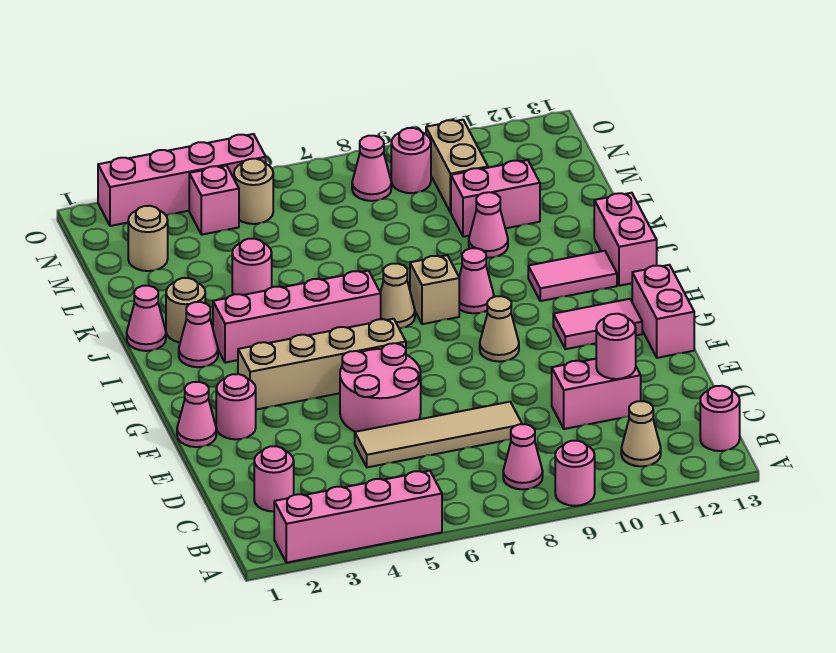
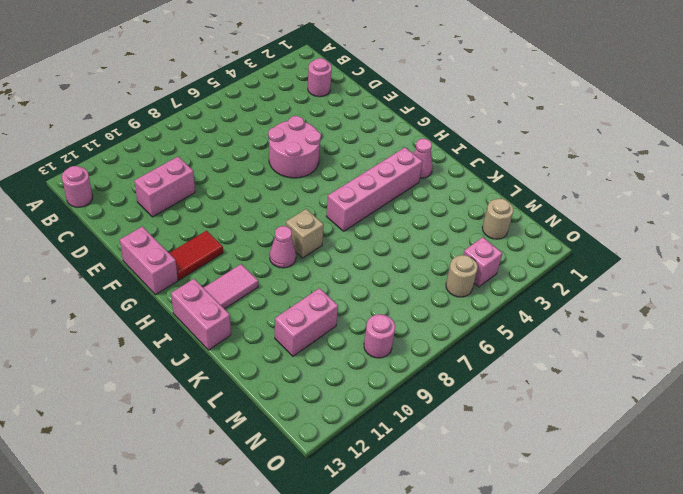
red tile G11:G12 level 1 -> pink tile G11:G12 level 1
none -> pink brick A2:A5 level 1
none -> pink round brick A9 level 1
none -> pink cone B8 level 1
none -> tan cone B11 level 1

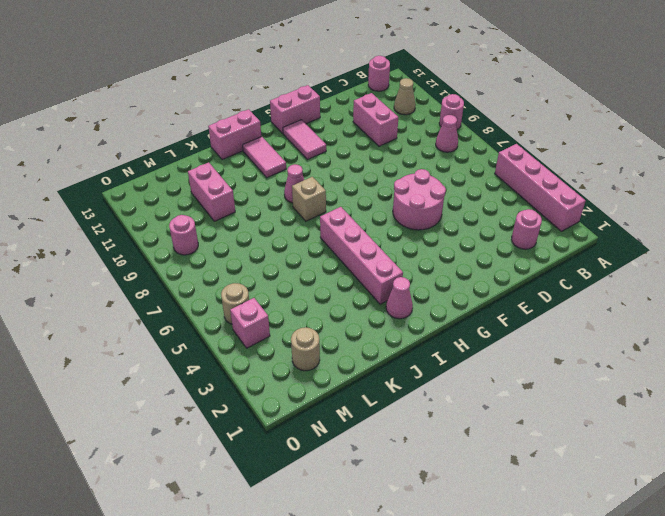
none -> tan tile D5:D8 level 1
none -> pink cone F1 level 1
none -> pink round brick F2 level 1
none -> tan brick G3:G6 level 1

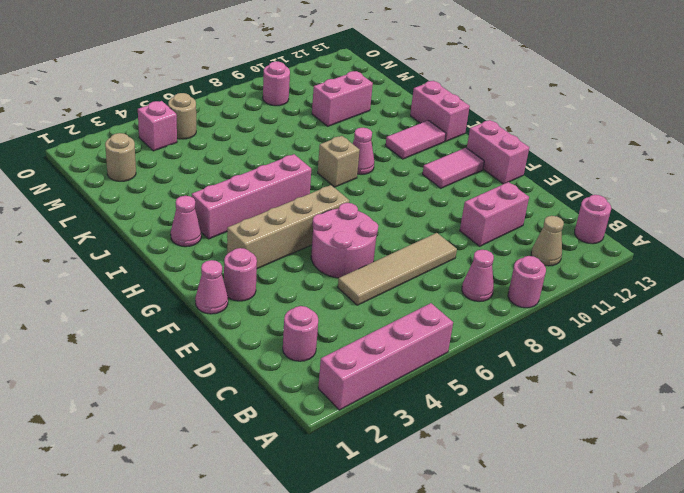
none -> tan cone G9 level 1
none -> tan cone I7 level 1
none -> pink cone J1 level 1
none -> tan round brick J2 level 1

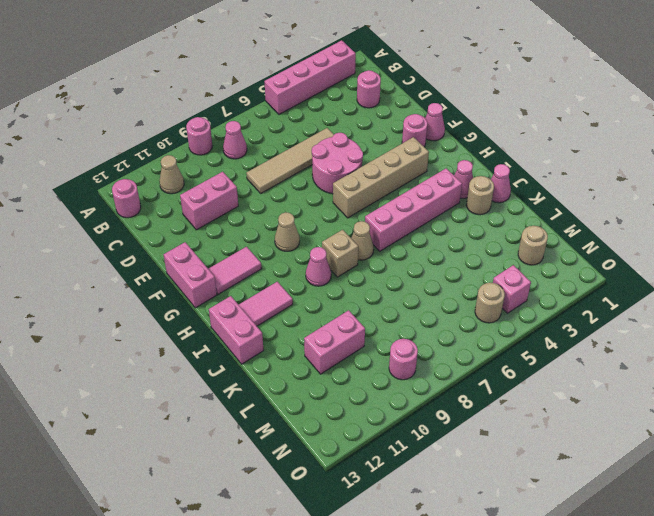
none -> pink round brick K4 level 1
none -> pink cone K10 level 1
none -> tan brick M10:N10 level 1
none -> pink cone N8 level 1

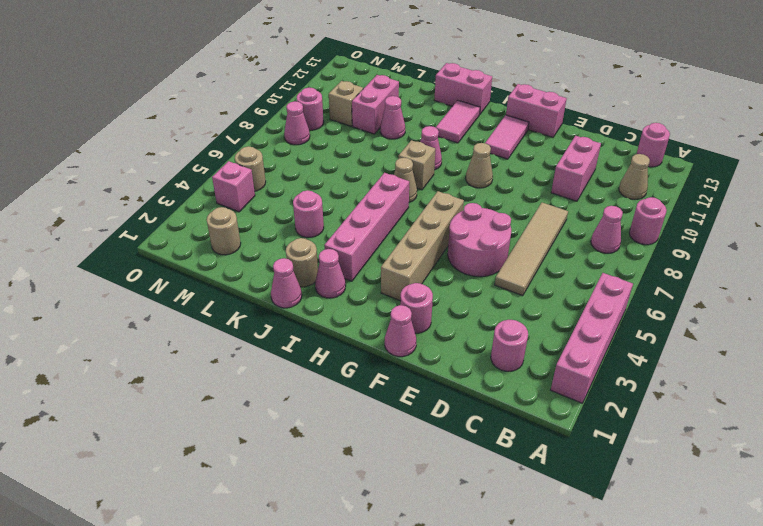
tan brick M10 level 1 -> tan brick M10:N10 level 1
none -> pink brick O2:O5 level 1
none -> pink round brick D11 level 2

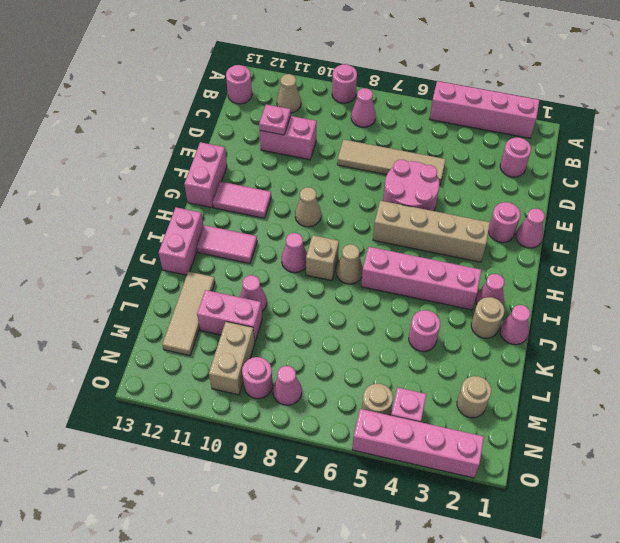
pink plate D11 level 2 -> pink round brick D11 level 2
tan tile K12:M12 level 1 -> none

